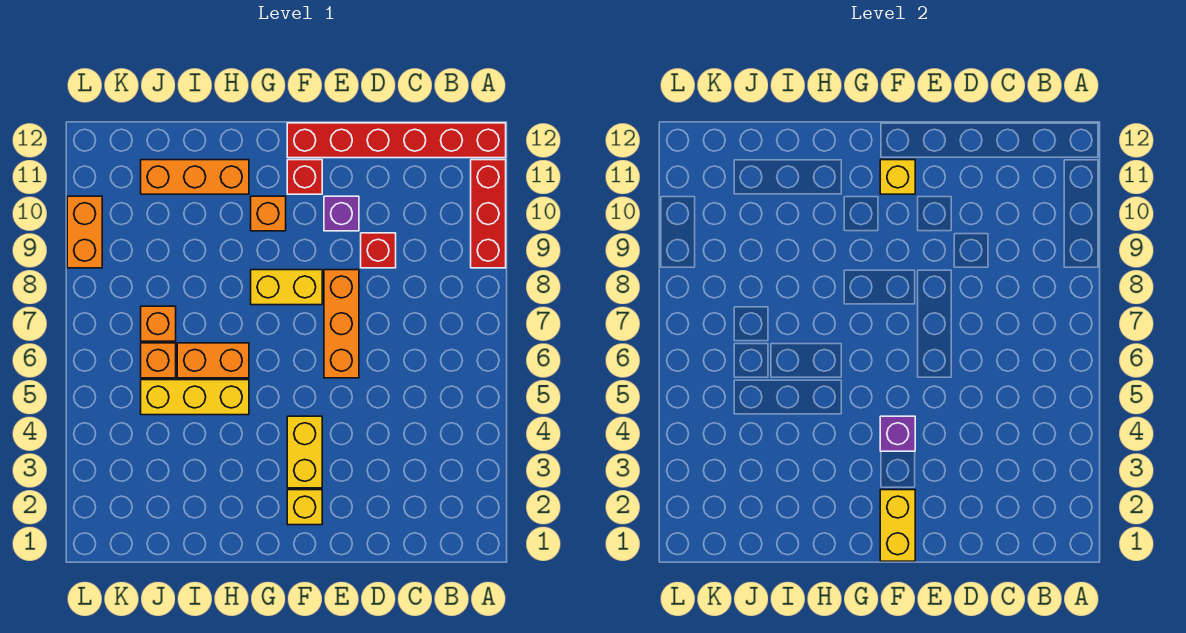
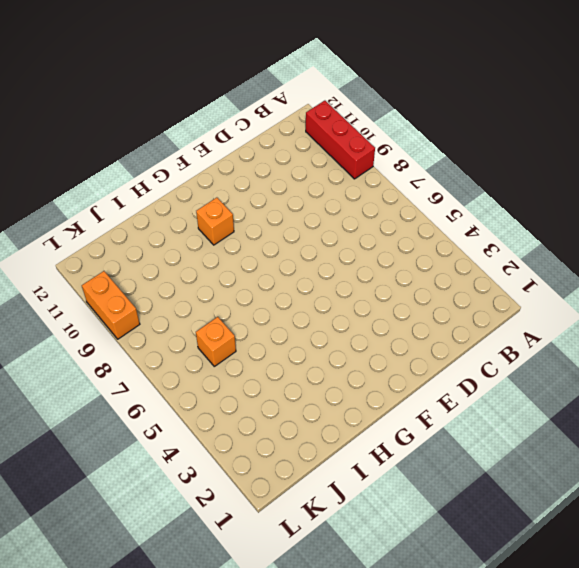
none -> red brick A12:F12 level 1
none -> red brick D9 level 1
none -> orange brick E6:E8 level 1

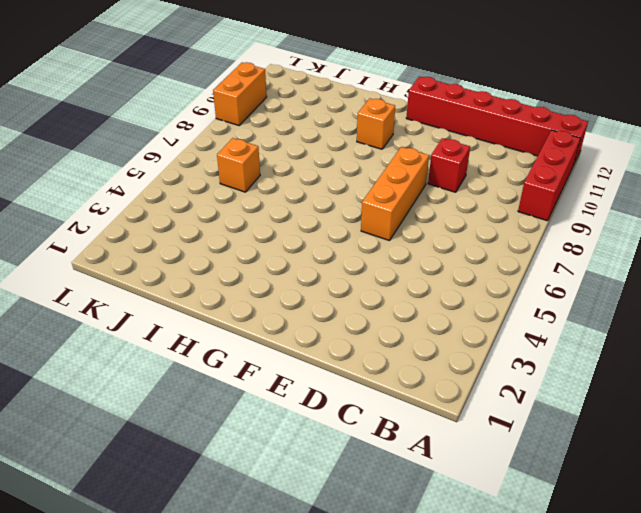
none -> purple brick E10 level 1
none -> yellow brick F2 level 1
none -> yellow brick F3:F4 level 1

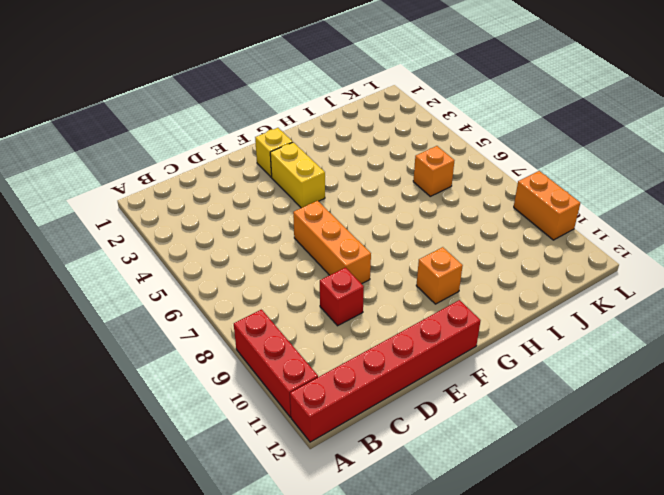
none -> purple brick E10 level 1
none -> yellow brick F8:G8 level 1
none -> red brick F11 level 1

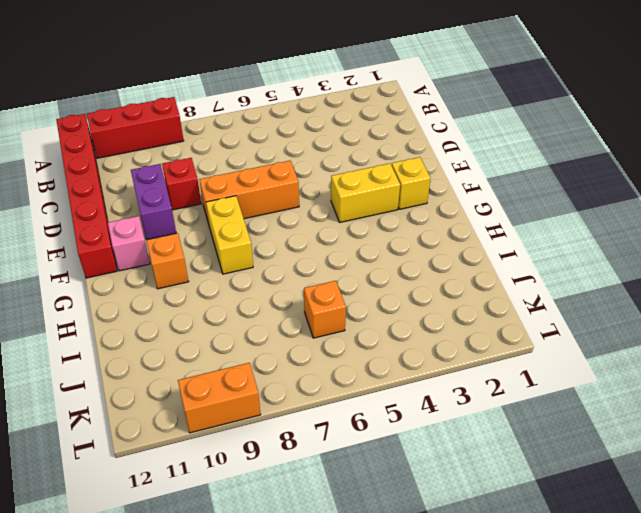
purple brick D10:E10 level 1 -> purple brick E10 level 1
pink brick F11 level 1 -> red brick F11 level 1
none -> yellow brick H5:J5 level 1
none -> orange brick H6:I6 level 1
none -> orange brick H11:J11 level 1

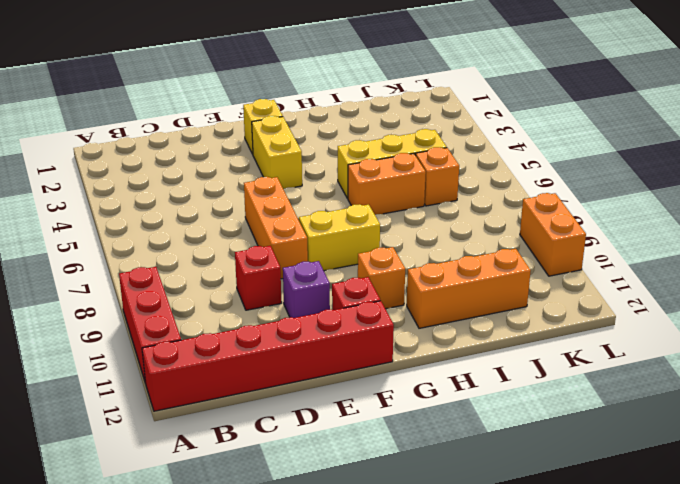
none -> orange brick J7 level 1
none -> yellow brick F1:F2 level 2
none -> purple brick F4 level 2

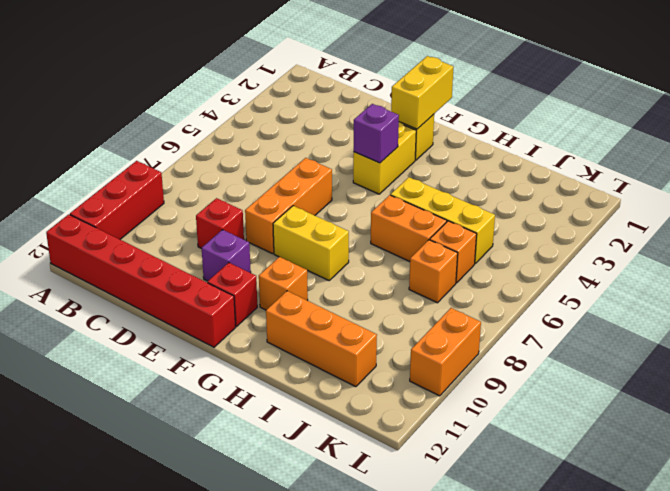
none -> yellow brick F11 level 2

